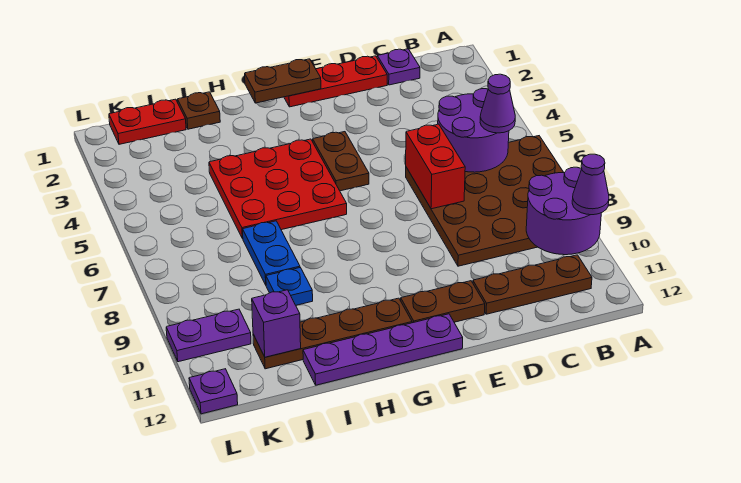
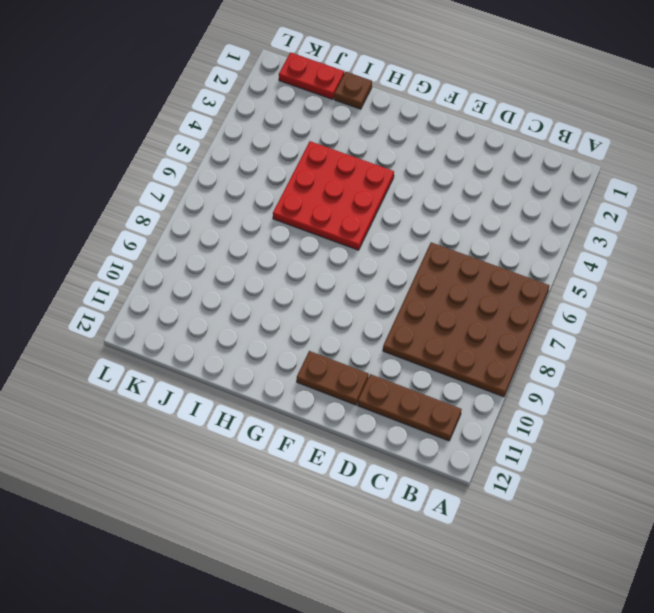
none -> purple plate C1 level 1
none -> red plate D1:F1 level 1
none -> brown plate F4:F5 level 1

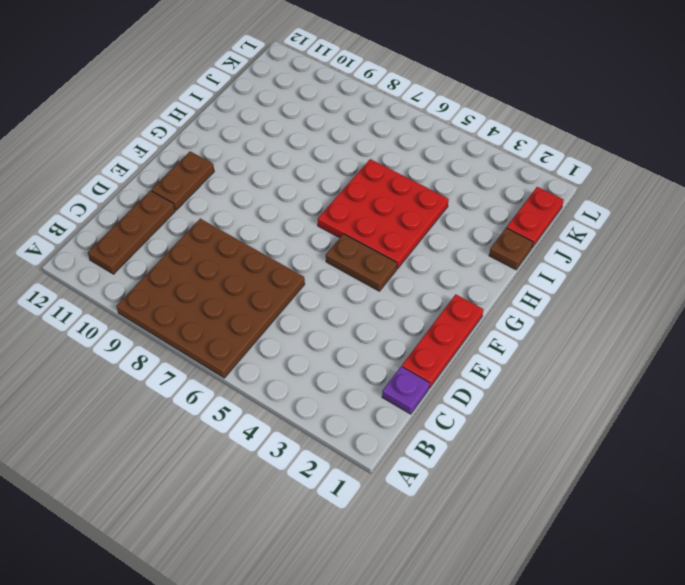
none -> purple plate F12:I12 level 1
none -> brown plate G11:J11 level 1
none -> blue plate I7:I8 level 1

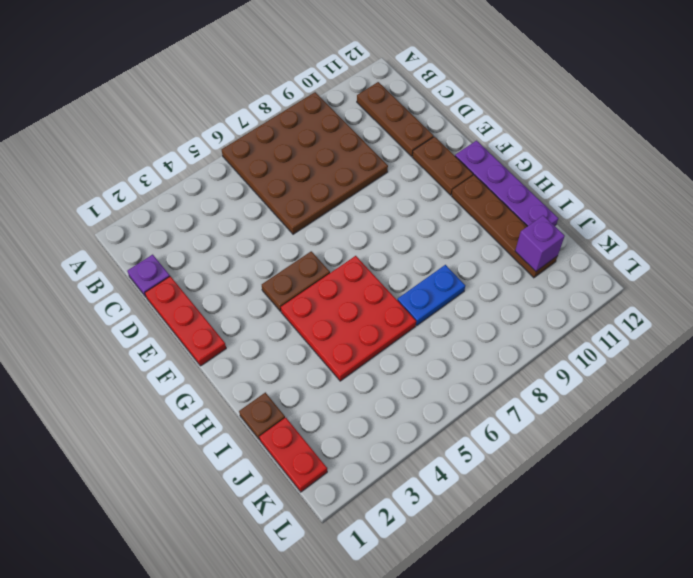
none -> blue plate I9 level 1
none -> purple plate K10:L10 level 1
none -> purple plate L12 level 1

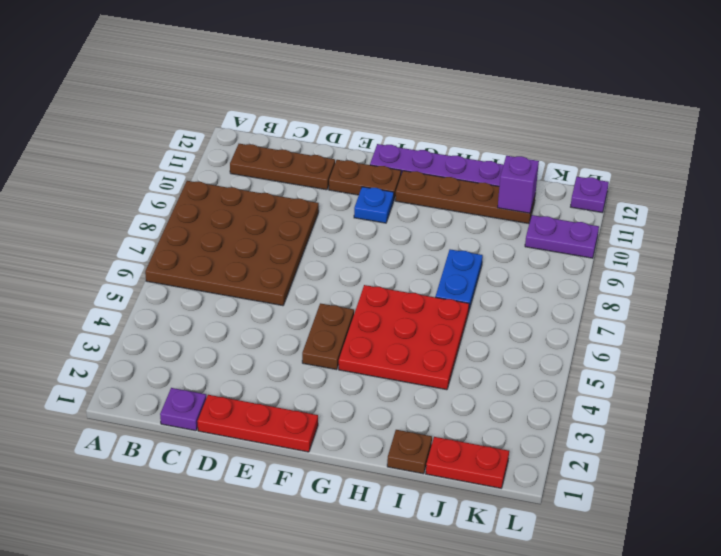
blue plate F10 level 1 -> blue plate I9 level 1
none -> purple round brick A9:B10 level 2
none -> purple round brick B5:C6 level 2
none -> red brick D6:D7 level 2

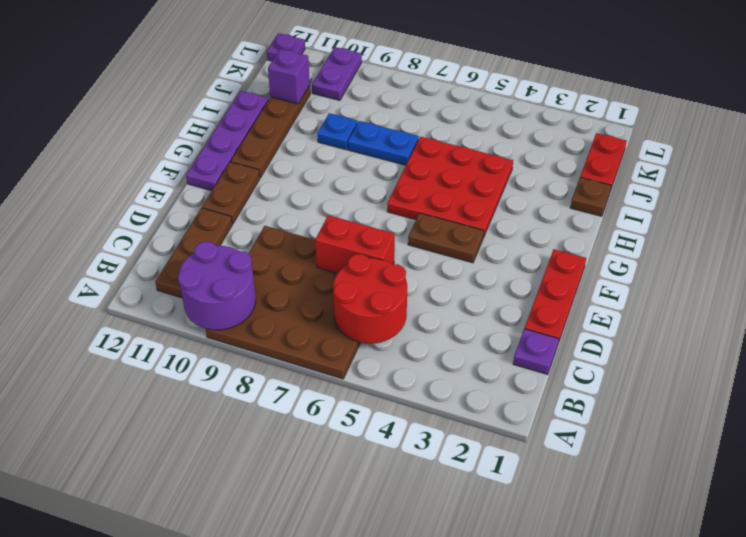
red round brick B5:C6 level 2 -> purple round brick B5:C6 level 2
none -> brown plate F1:G1 level 2
none -> purple cone A10 level 3
none -> purple cone B6 level 3

